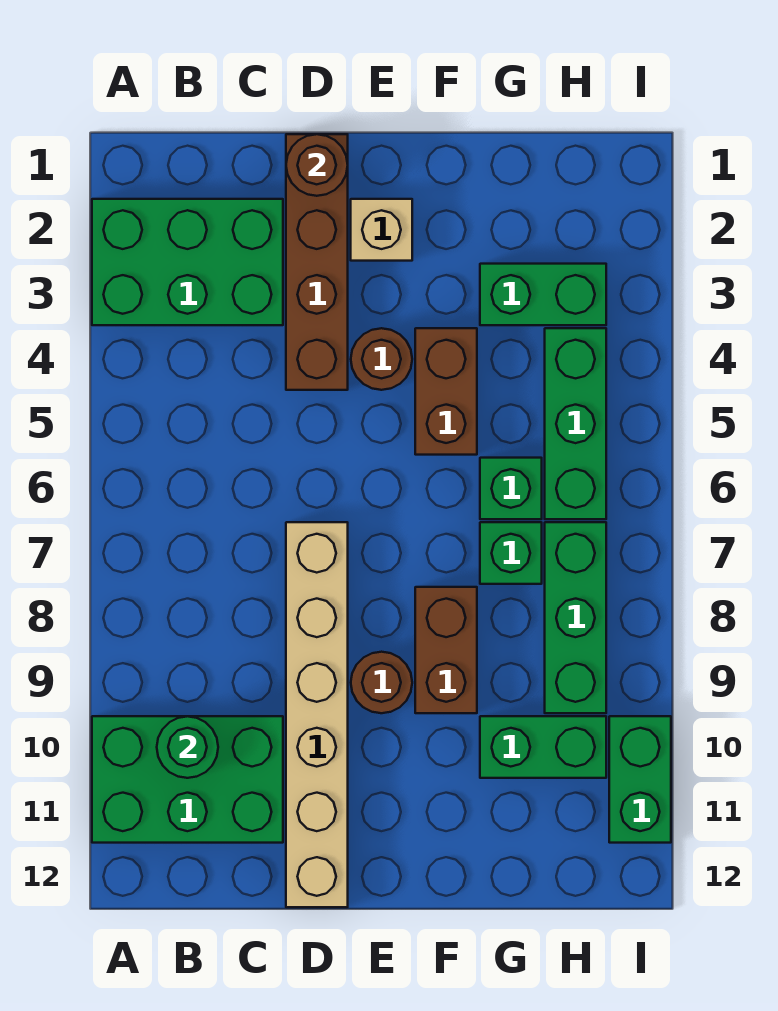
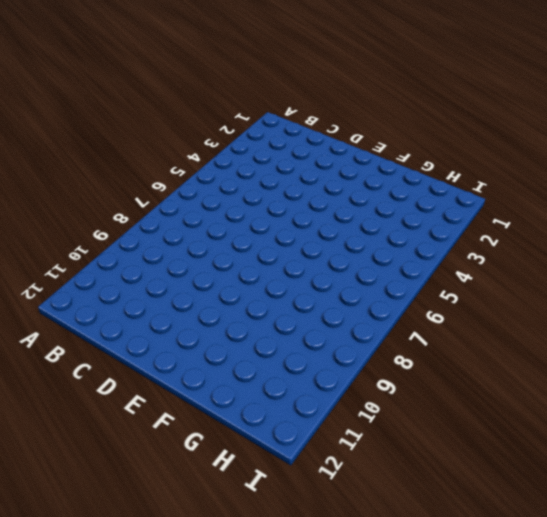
none -> green brick A2:C3 level 1
none -> green brick A10:C11 level 1
none -> brown brick D1:D4 level 1

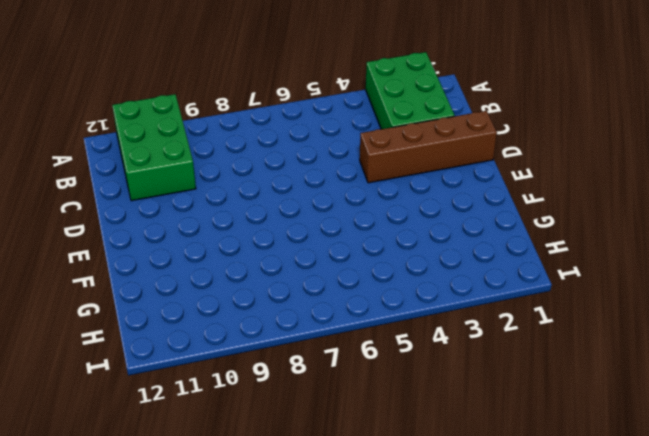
none -> tan brick D7:D12 level 1
none -> tan brick E2 level 1
none -> brown round brick E4 level 1

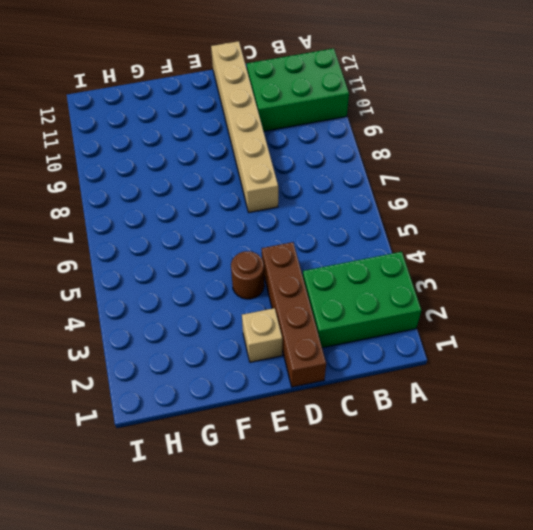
none -> brown round brick E9 level 1
none -> brown brick F4:F5 level 1
none -> brown brick F8:F9 level 1

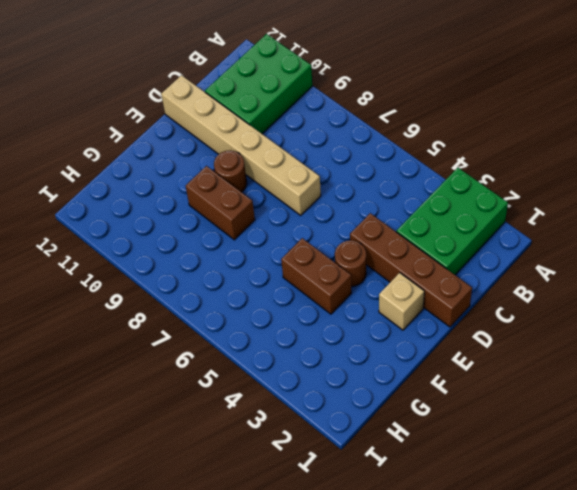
none -> green brick G3:H3 level 1
none -> green brick G6 level 1
none -> green brick G7 level 1

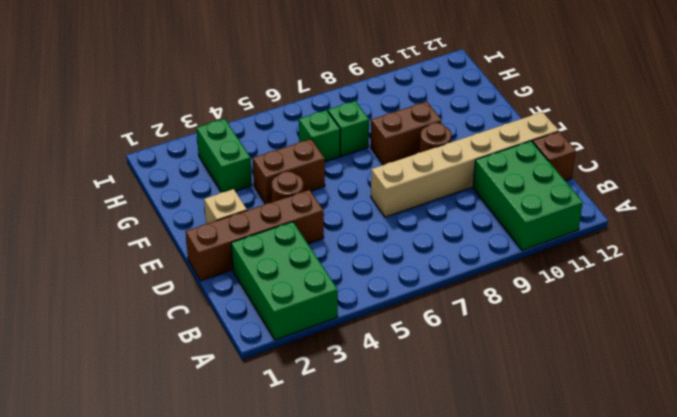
brown brick C12 level 1 -> none
none -> green brick G10:H10 level 1
none -> green brick H4:H6 level 1
none -> green brick H7:H9 level 1

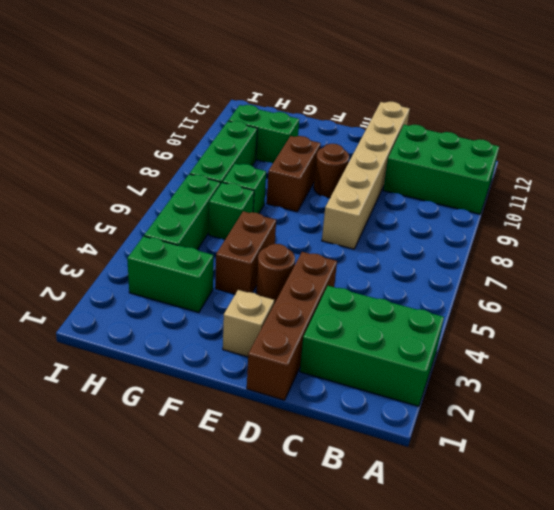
none -> green brick I10:I11 level 1
none -> green round brick B10 level 2
none -> brown round brick D1 level 2

